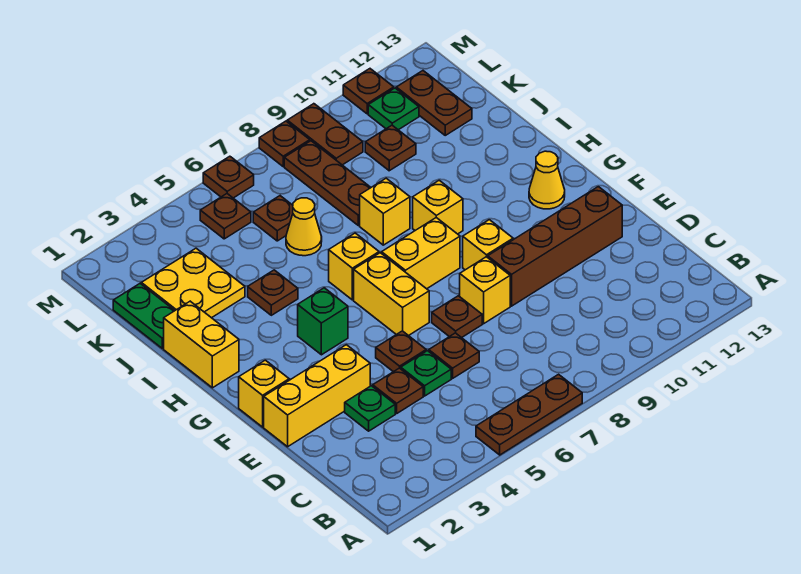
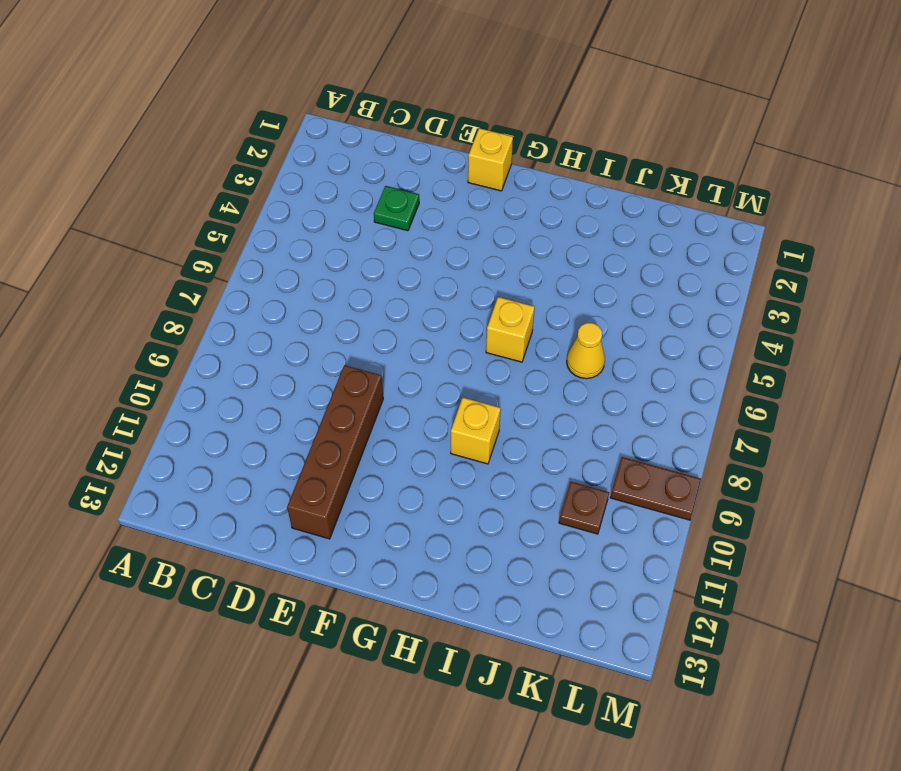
none -> brown plate A5:A7 level 1
none -> brown plate D4 level 1
none -> green plate D5 level 1
none -> brown plate D6 level 1

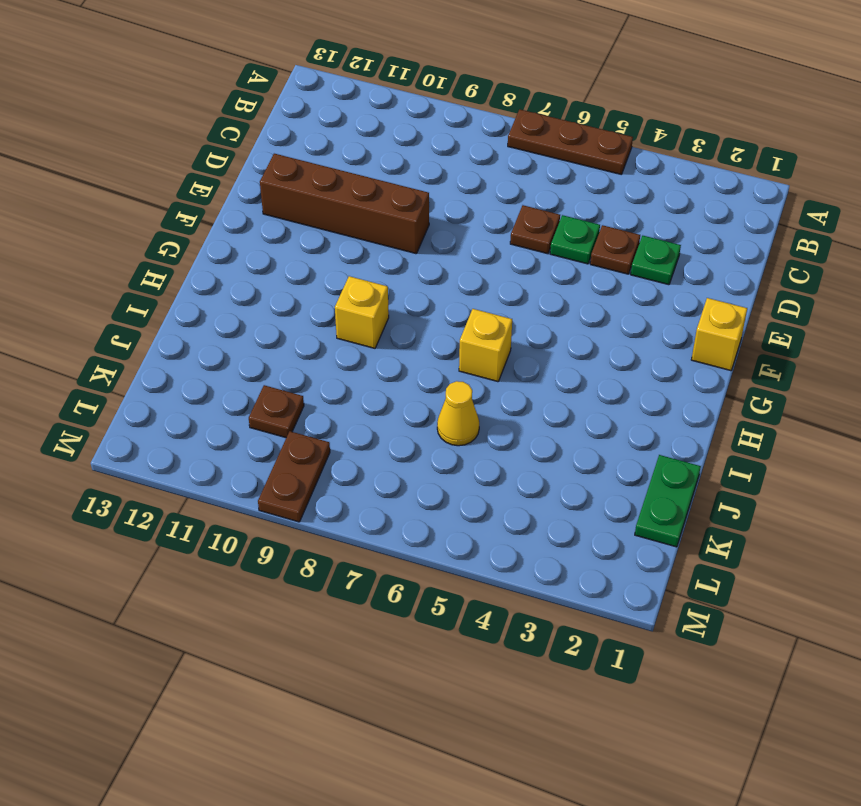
none -> yellow brick E1:E3 level 1
none -> brown plate E5 level 1
none -> brown plate E7 level 1
none -> yellow brick E8 level 1

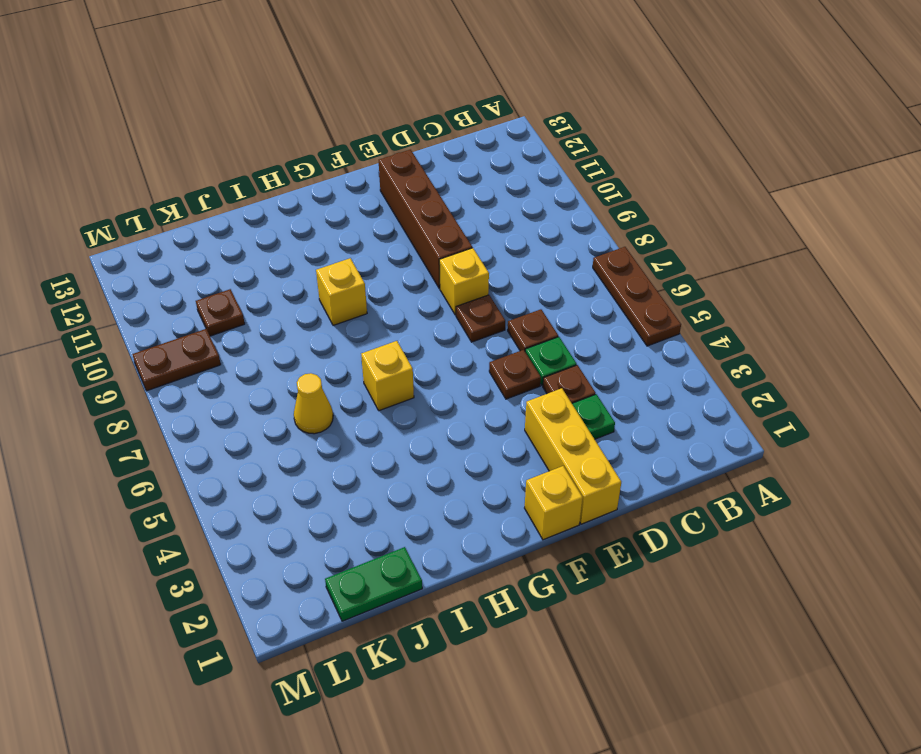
none -> yellow brick F6:G6 level 1
none -> yellow brick F9 level 1
none -> green brick G4 level 1
none -> yellow brick G7:G8 level 1

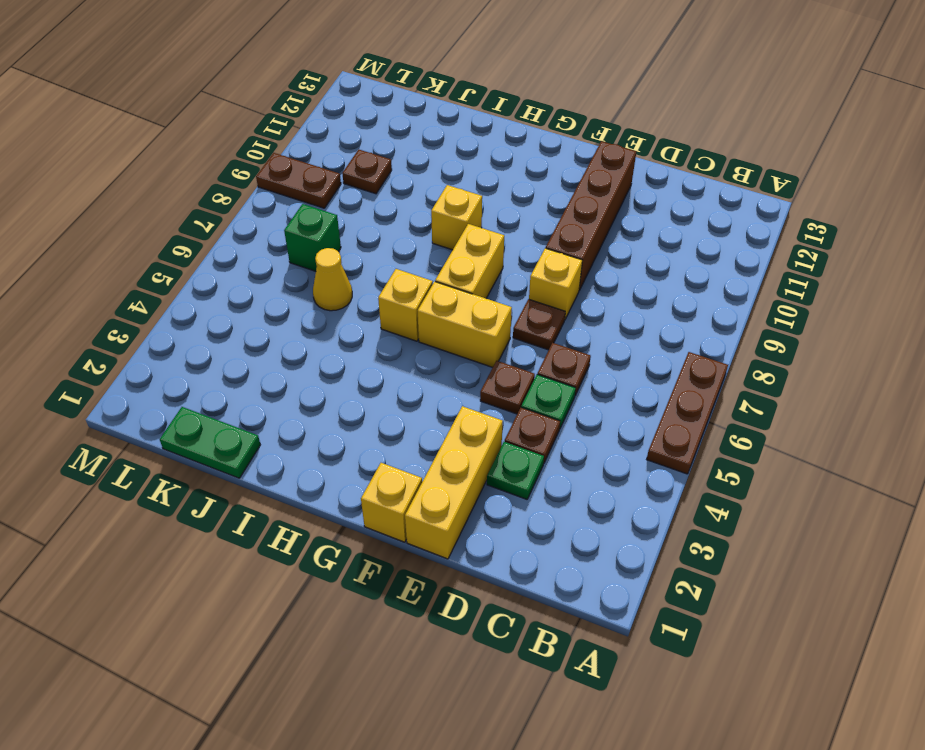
green brick K7 level 1 -> green brick G4 level 1
none -> yellow brick F9 level 1
none -> yellow cone G12 level 1
none -> yellow brick H1:I1 level 1
none -> brown plate I4 level 1

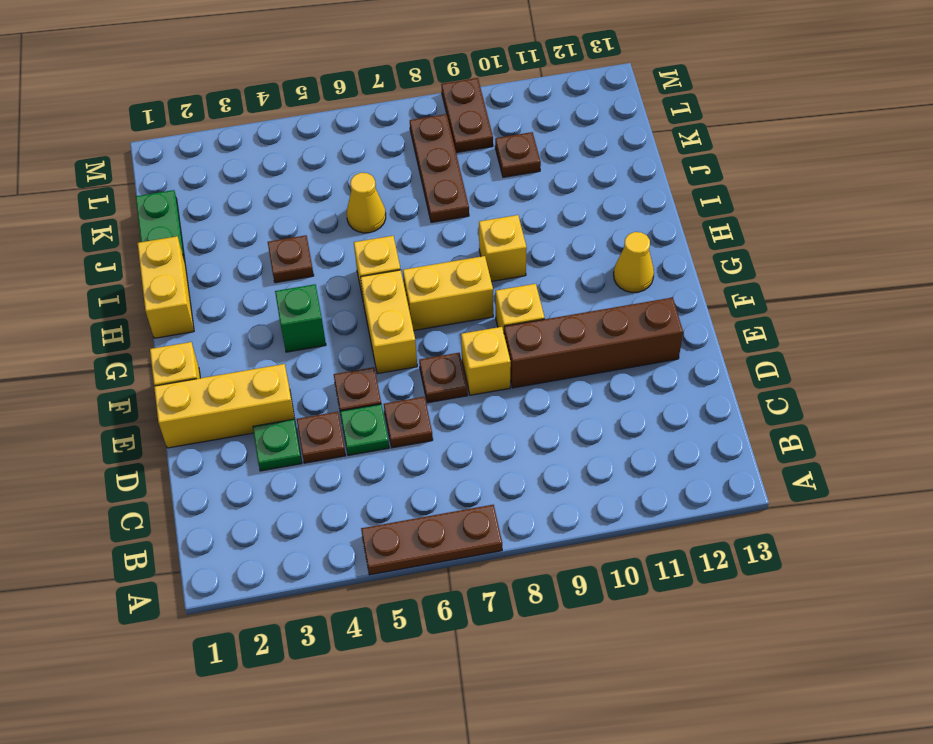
none -> yellow brick I8 level 1
none -> yellow plate J2:K3 level 1
none -> brown plate K6 level 1
none -> brown plate K12:L12 level 1

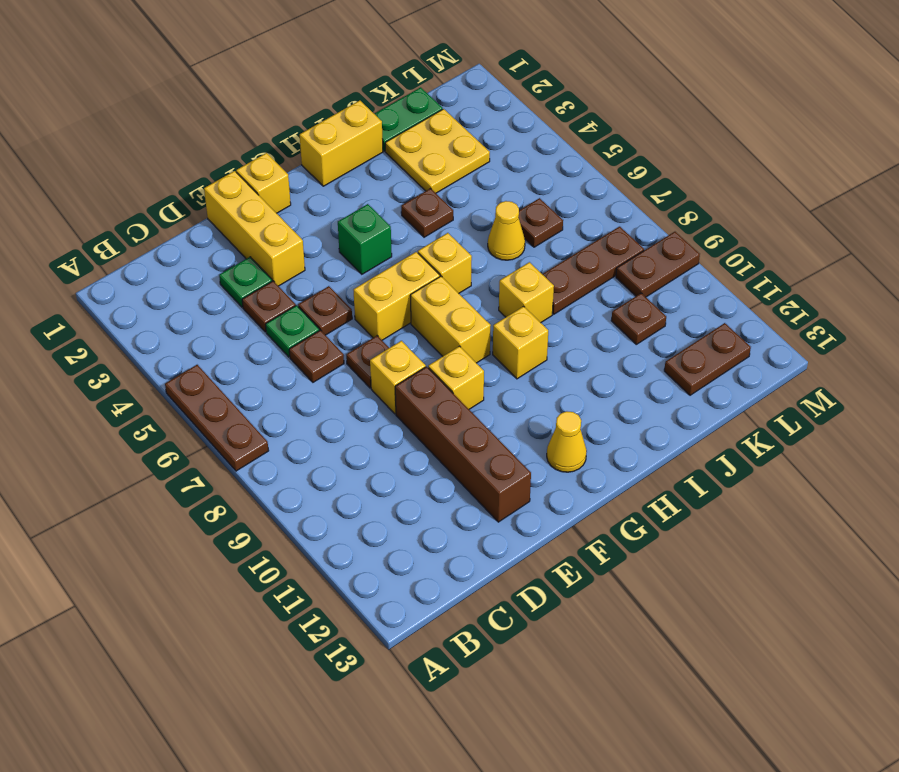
none -> brown plate L5 level 1
none -> green plate L11 level 1
none -> brown plate M6 level 1
none -> brown plate M8 level 1

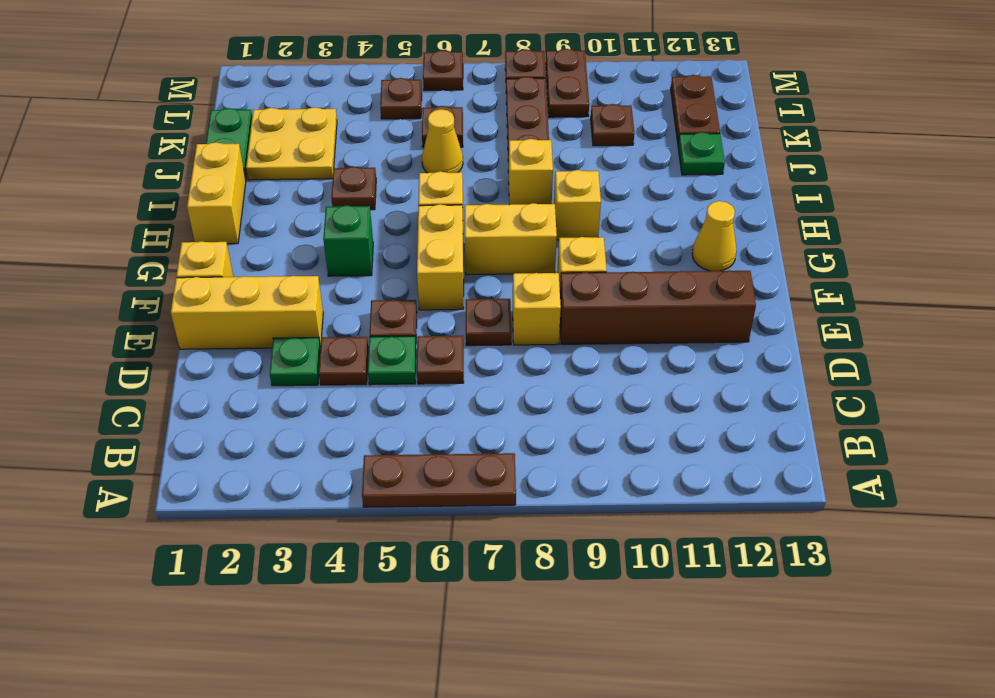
green plate J12 level 1 -> green plate L11 level 1
none -> brown plate M11 level 1

